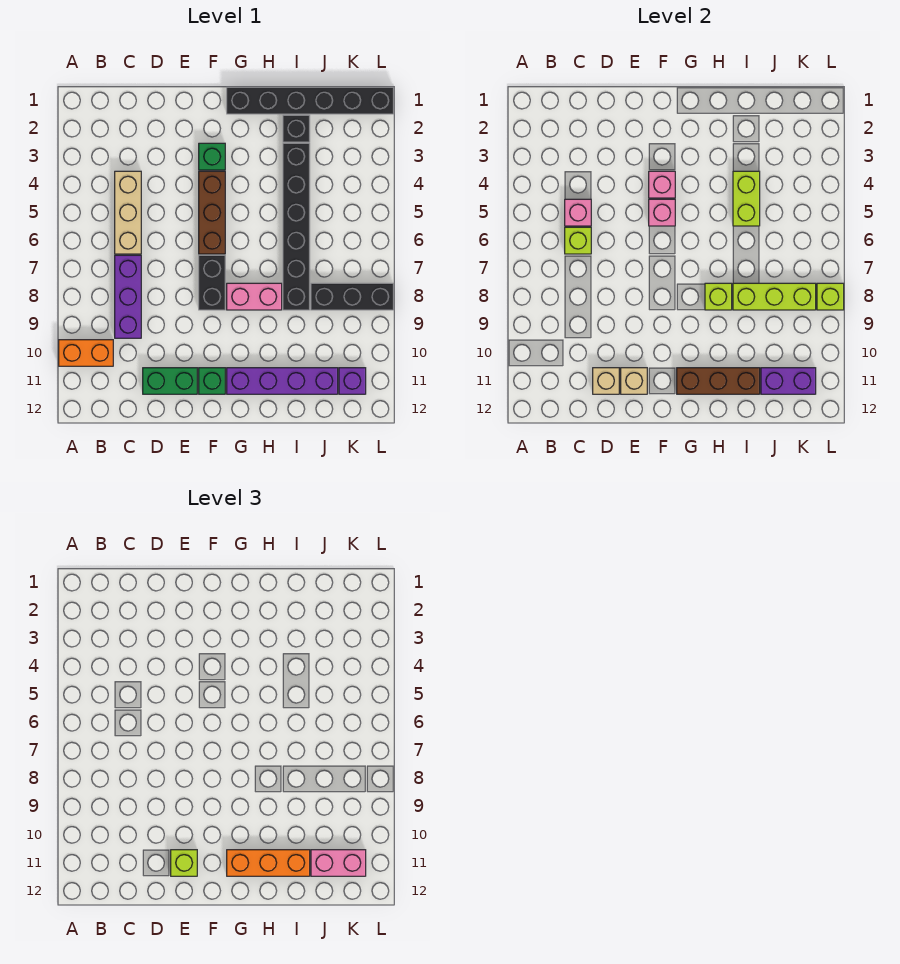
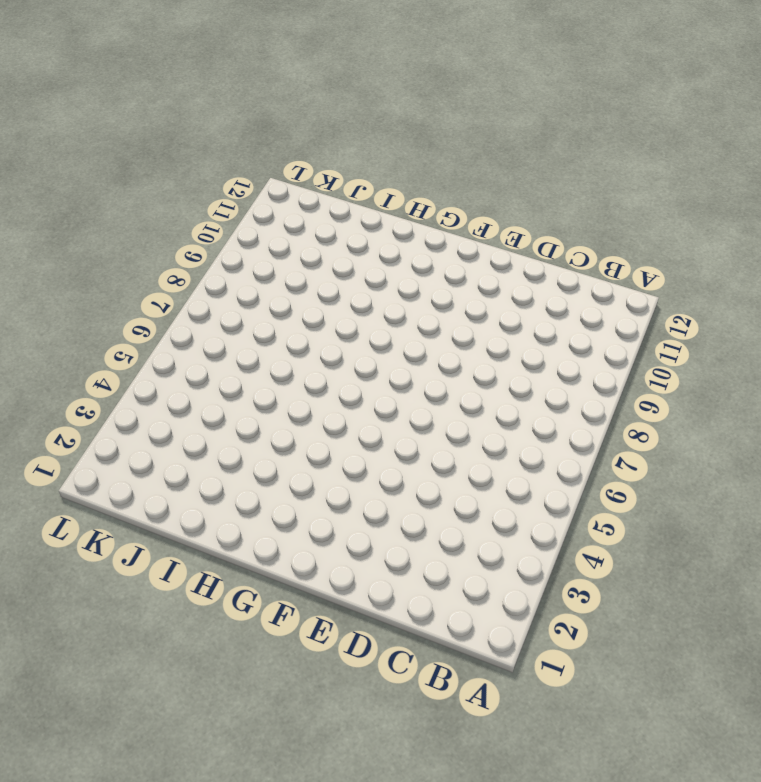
none -> orange brick A10:B10 level 1
none -> tan brick C4:C6 level 1
none -> purple brick C7:C9 level 1
none -> green brick D11:E11 level 1

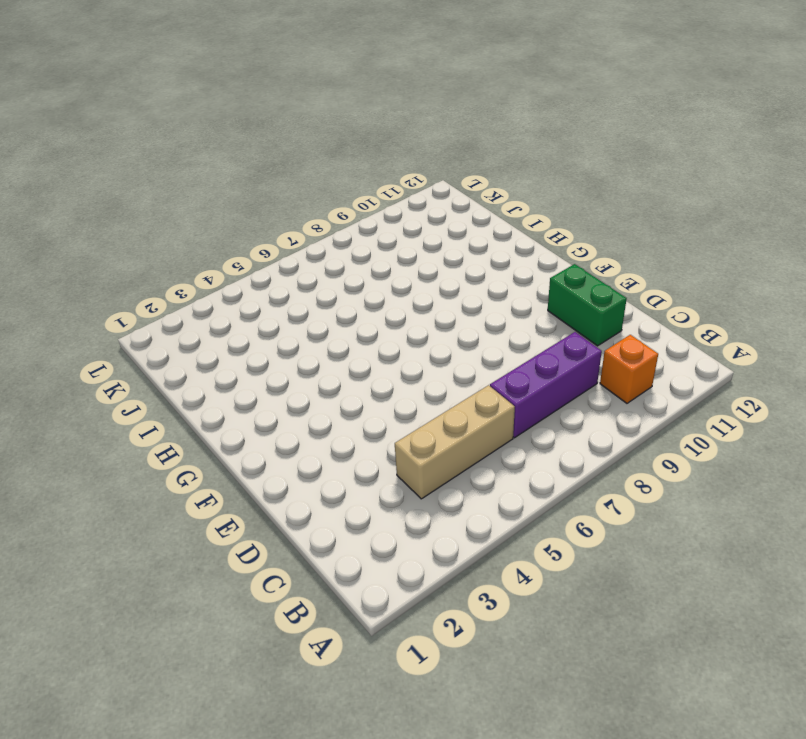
orange brick B10 level 1 -> orange brick A10:B10 level 1
none -> green brick F3 level 1
none -> brown brick F4:F6 level 1
none -> black brick F7:F8 level 1
none -> green brick F11 level 1

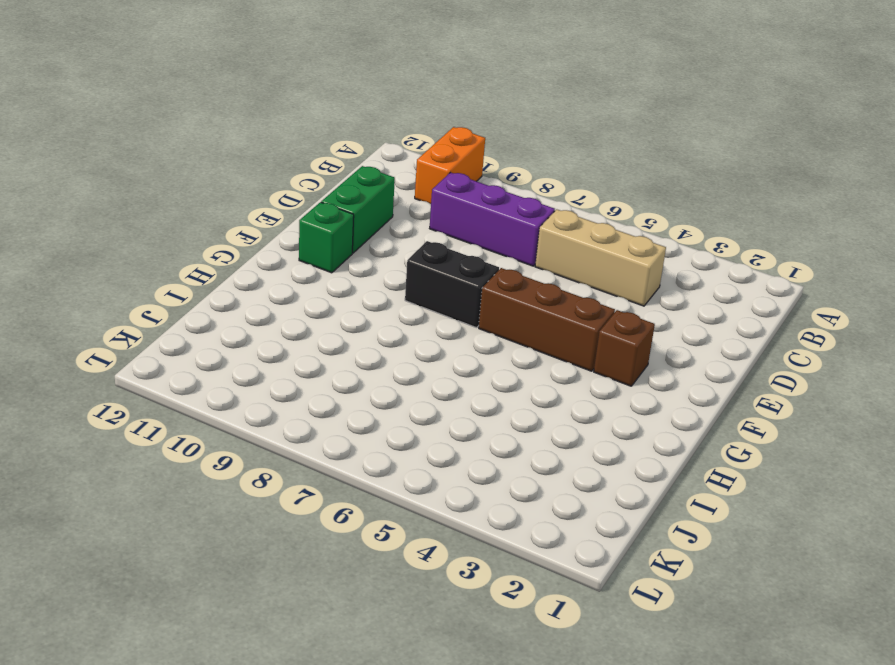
brown brick F3 level 1 -> green brick F3 level 1
none -> black brick G1:L1 level 1
none -> pink brick G8:H8 level 1
none -> purple brick G11:J11 level 1
none -> black brick I2 level 1

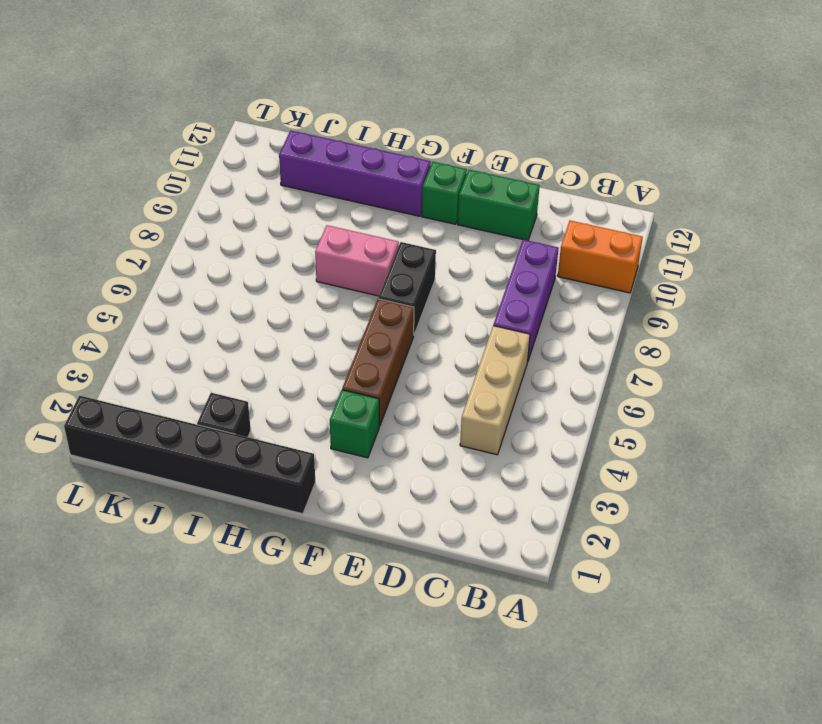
none -> black brick I3:I8 level 1
none -> black brick J8:L8 level 1
none -> purple brick K11 level 1
none -> pink brick C5 level 2

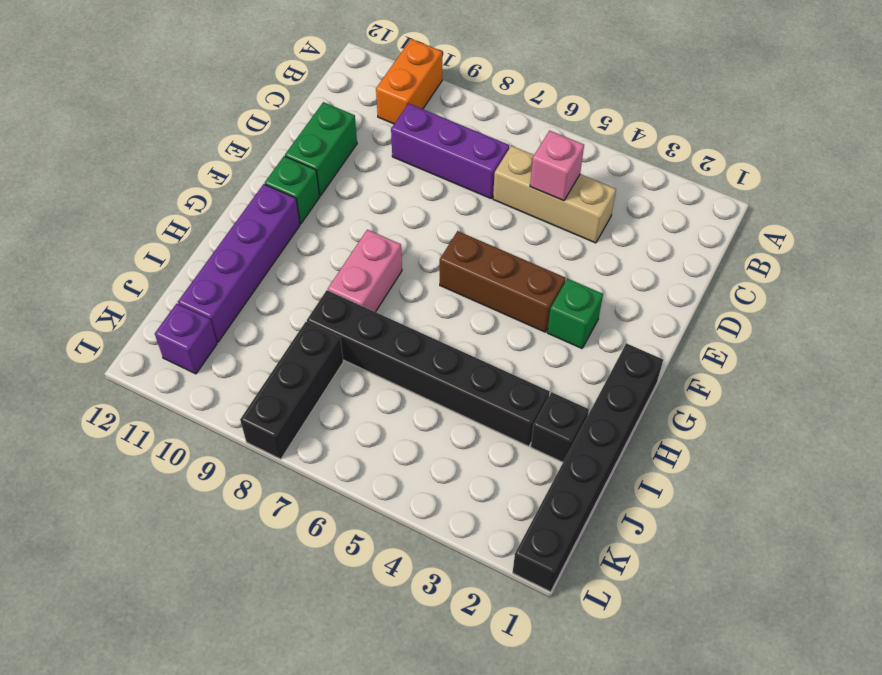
none -> black brick F7:F8 level 1
none -> lime brick C6 level 2
none -> tan brick D11 level 2
none -> tan brick E11 level 2

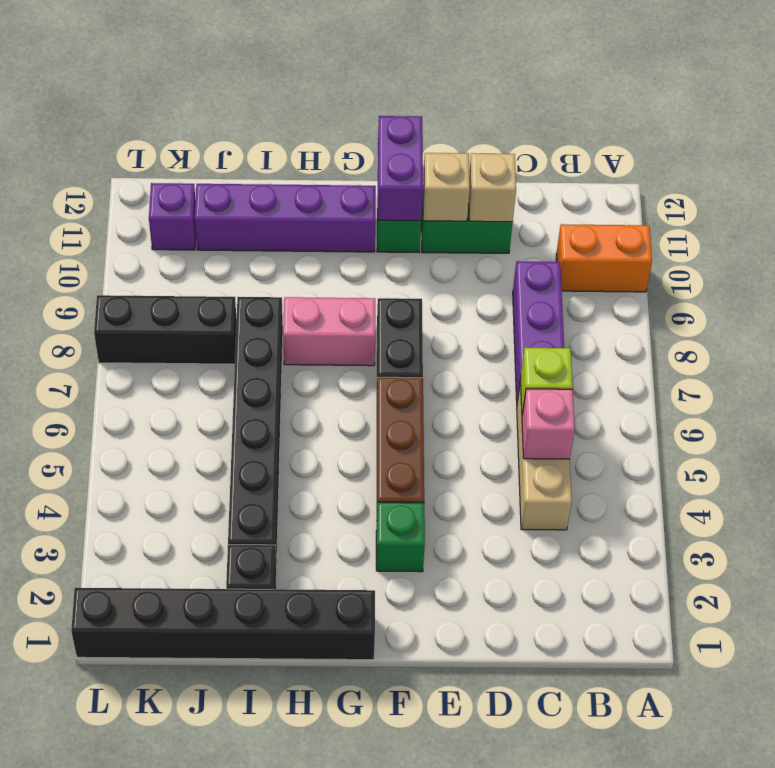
purple brick F11:F12 level 2 -> purple brick J11:K11 level 2
none -> pink brick F4 level 2
none -> pink brick F5 level 2
none -> brown brick G11:I11 level 2
none -> lime brick H8 level 2

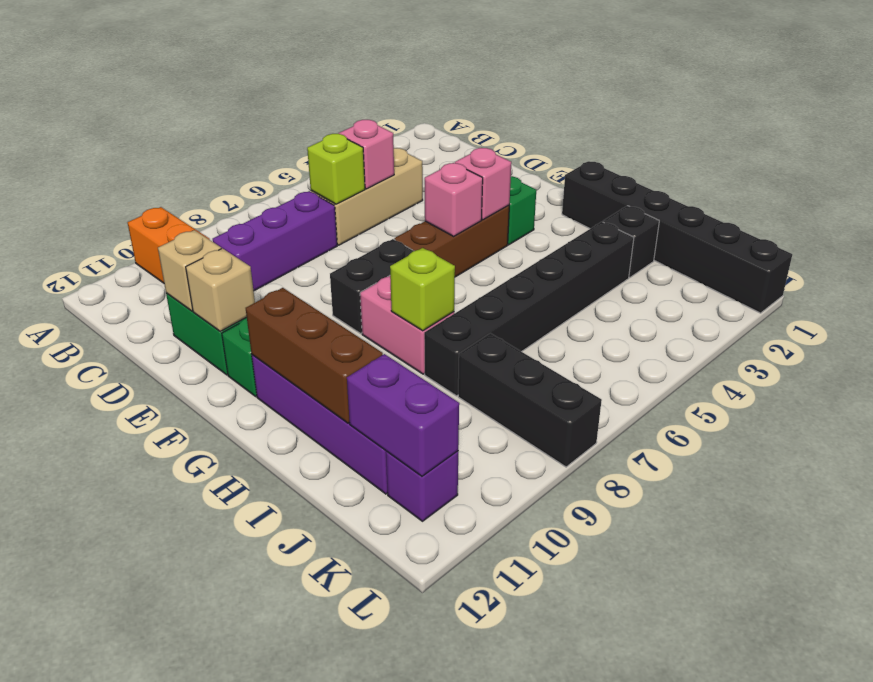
none -> lime brick I4:I5 level 2
none -> lime brick I8:K8 level 2
none -> lime brick L8 level 2
none -> lime brick E11 level 3

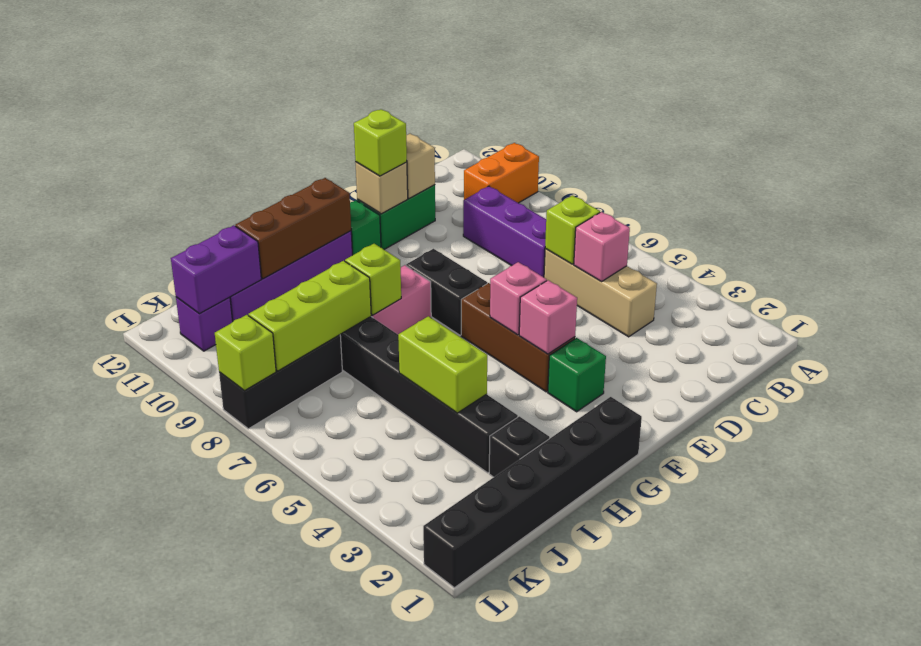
none -> orange brick G11:I11 level 3
none -> pink brick J11:K11 level 3

